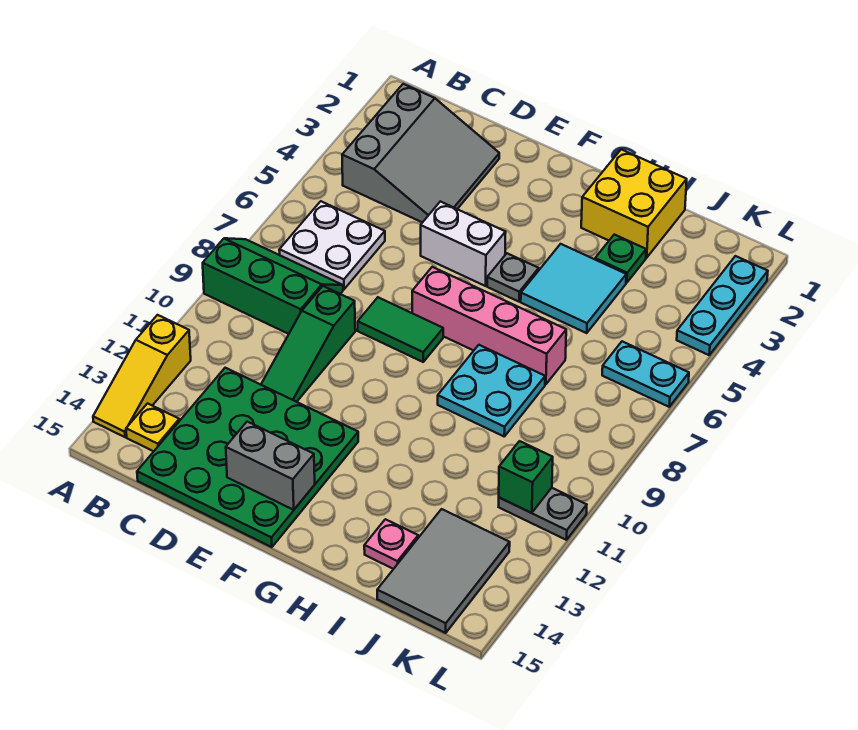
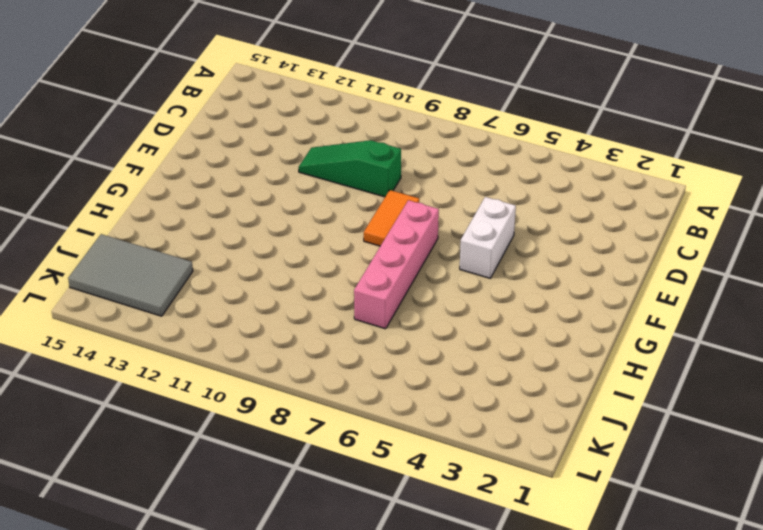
orange tile E8:F8 level 1 -> green tile E8:F8 level 1
none -> green slope A8:C9 level 1 top 9
none -> yellow slope A12:A14 level 1 top 12
none -> grey slope B2:D4 level 1 top B

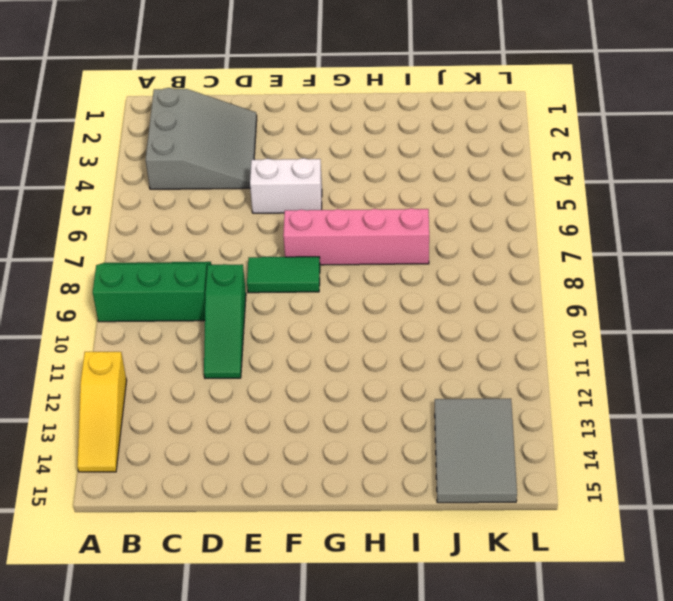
none -> white plate B6:C7 level 1
none -> yellow plate B14 level 1
none -> green plate C12:F15 level 1

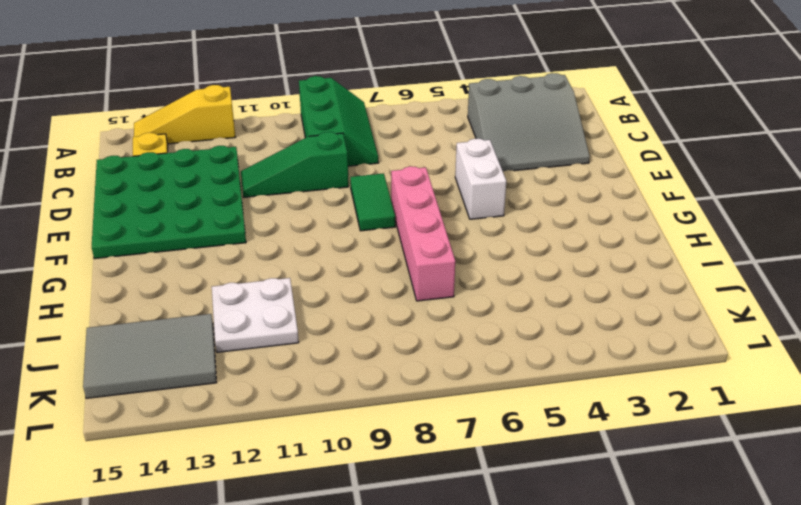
white plate I11:J12 level 1 -> white plate B6:C7 level 1
none -> grey plate G5 level 1
none -> yellow brick H1:I2 level 1
none -> cyan tile H4:I5 level 1

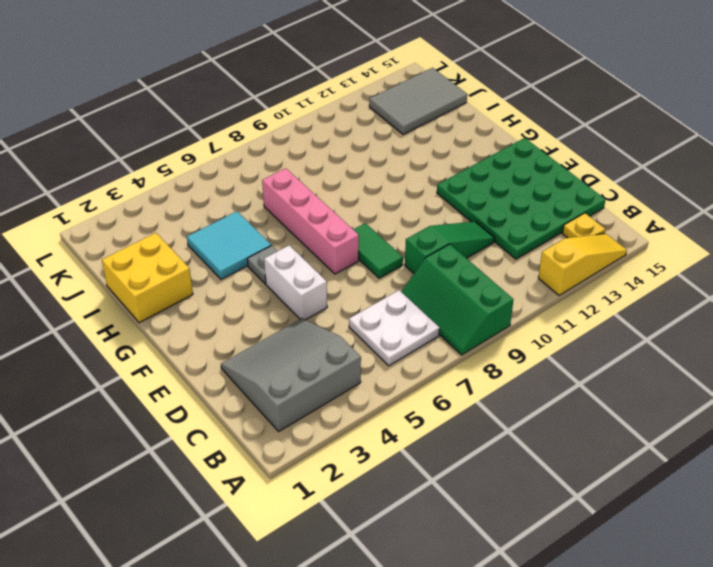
none -> cyan plate H8:I9 level 1
none -> green plate I3 level 1
none -> pink plate I14 level 1

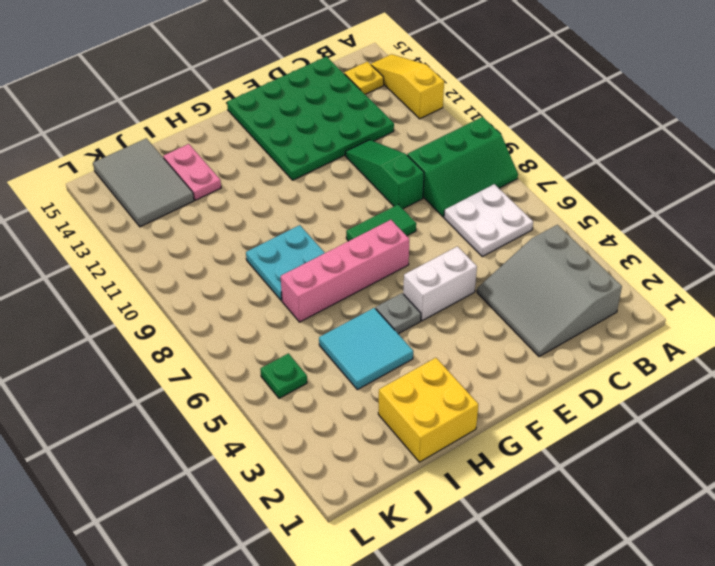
pink plate I13:I14 level 1 -> pink plate I14 level 1
green plate K5 level 1 -> green plate I3 level 1
none -> cyan plate K6:L6 level 1
none -> grey plate K11:L11 level 1
none -> cyan plate L2:L4 level 1

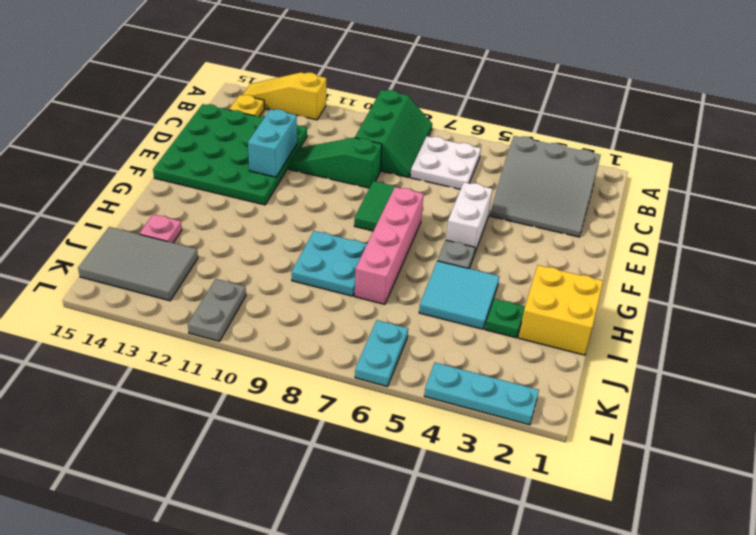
cyan brick D12:E12 level 2 -> none
none -> grey brick E14:F14 level 2
none -> green brick K11 level 2

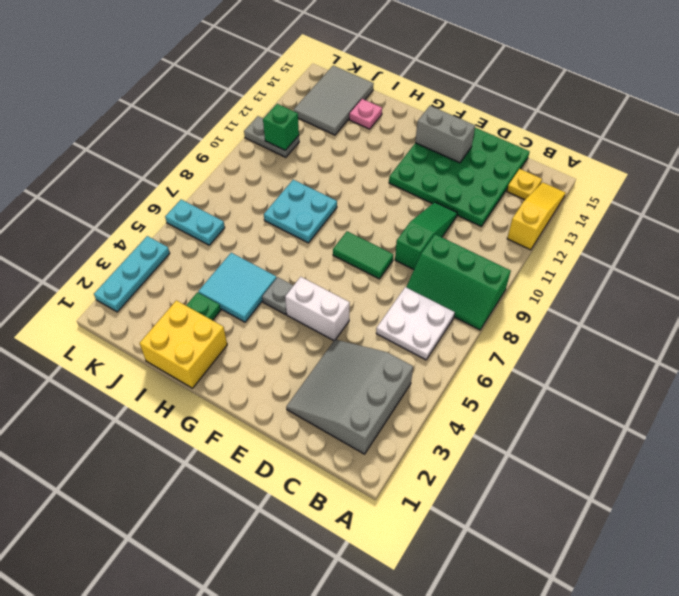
none -> pink brick F7:I7 level 1

